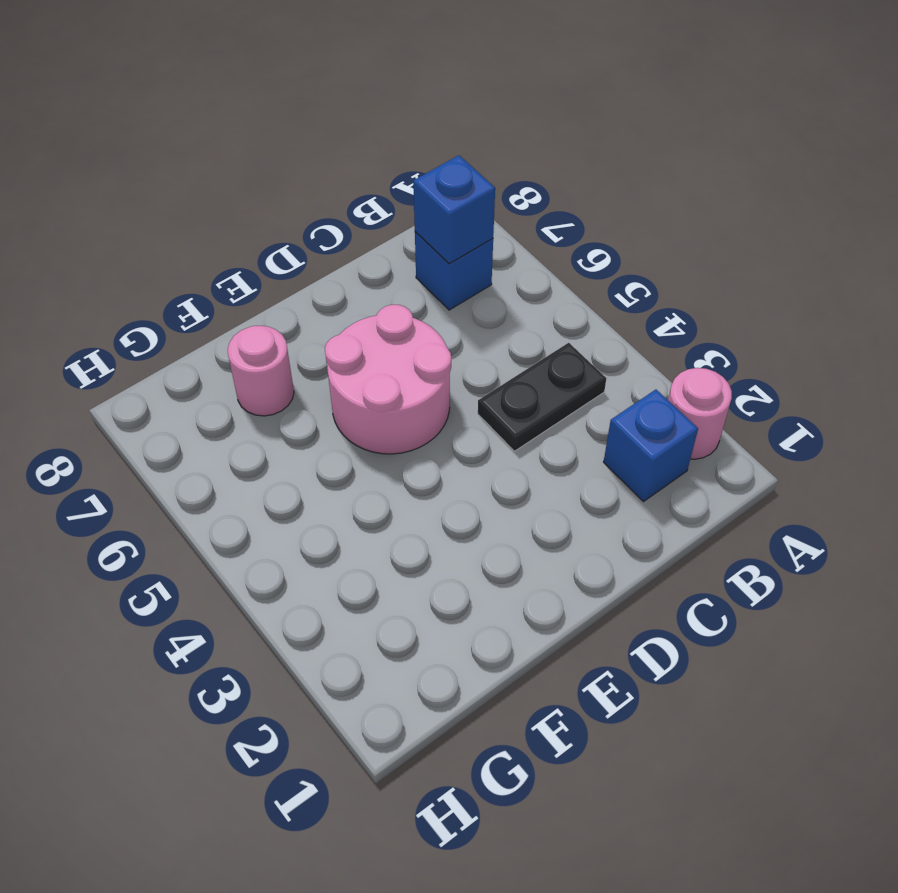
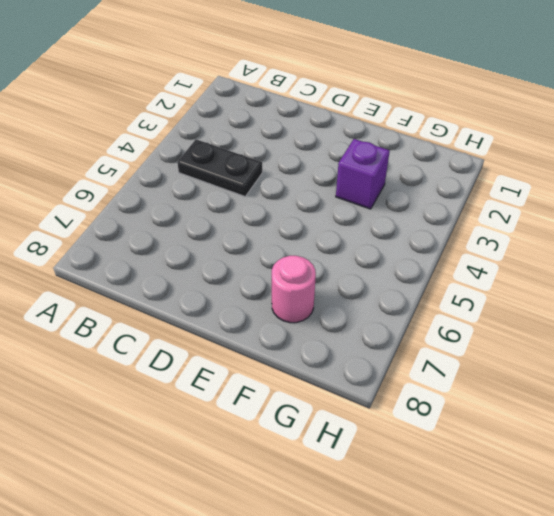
purple brick F3 level 1 -> none
none -> pink round brick A2 level 1
none -> blue brick B2 level 1

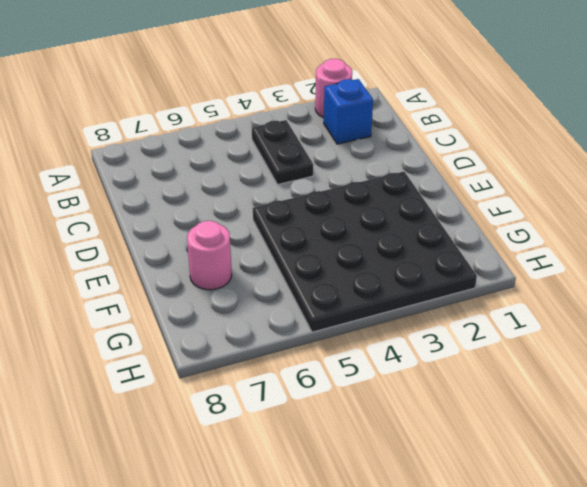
black plate E2:H5 level 1 -> pink round brick D5:E6 level 1
none -> blue brick B7 level 1
none -> blue brick B7 level 2

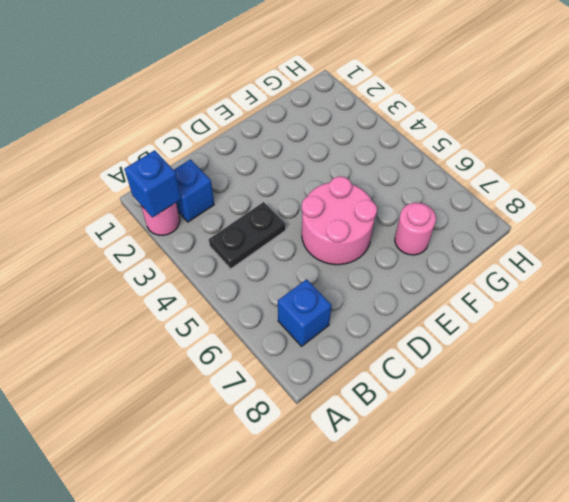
blue brick A2 level 2 -> blue brick B7 level 2

